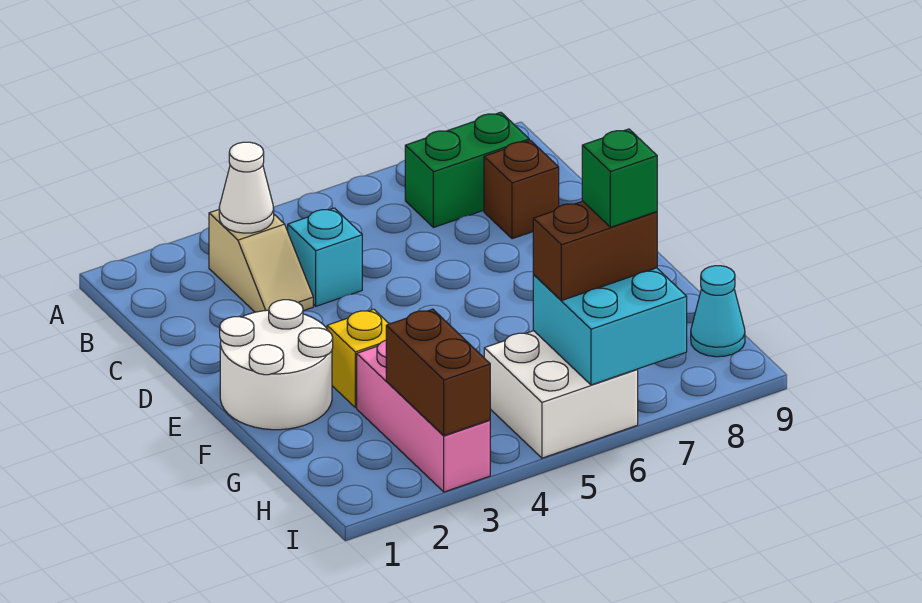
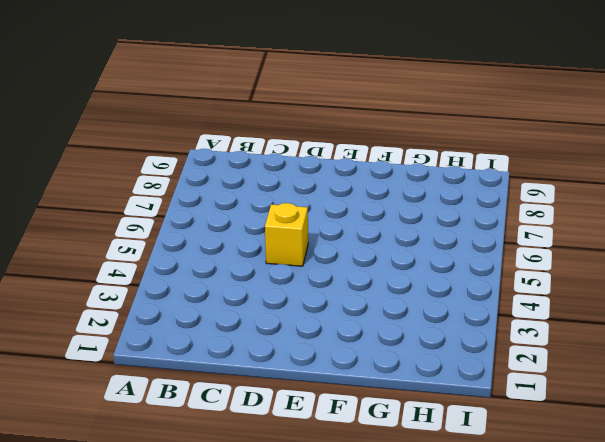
yellow brick D5 level 1 -> yellow brick F3 level 1
none -> tan slope B3:C3 level 1 top B
none -> green brick B7:B8 level 1
none -> cyan brick C4 level 1

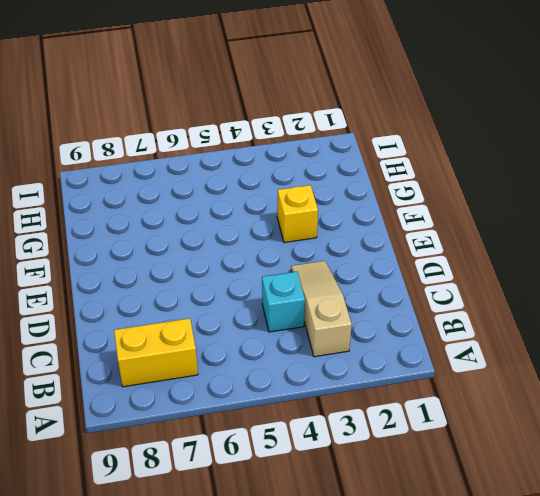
tan slope B3:D3 level 1 top B -> tan slope B3:C3 level 1 top B
yellow brick B7:B8 level 1 -> green brick B7:B8 level 1
none -> brown brick C8 level 1
none -> white round brick E1:F2 level 1
none -> pink brick G3:I3 level 1

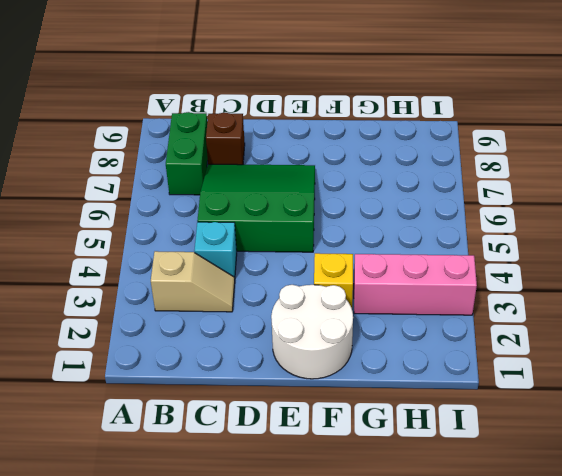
green slope C5:E7 level 1 top 5 -> none
none -> white brick H5:I6 level 1
none -> cyan cone H9 level 1
none -> white cone B3 level 2

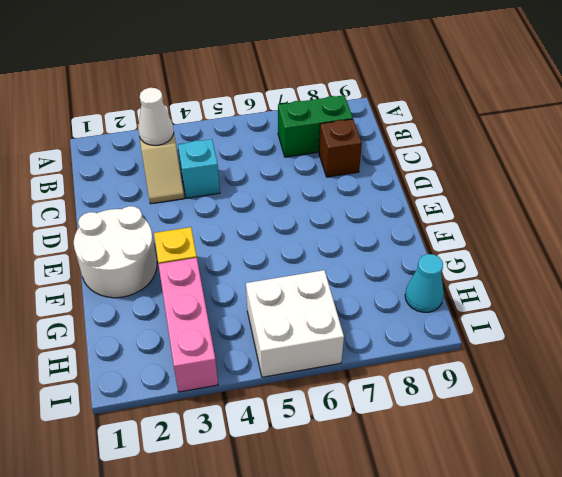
none -> brown brick H3:I3 level 2
none -> cyan brick H6:I7 level 2
none -> brown brick H6:H7 level 3

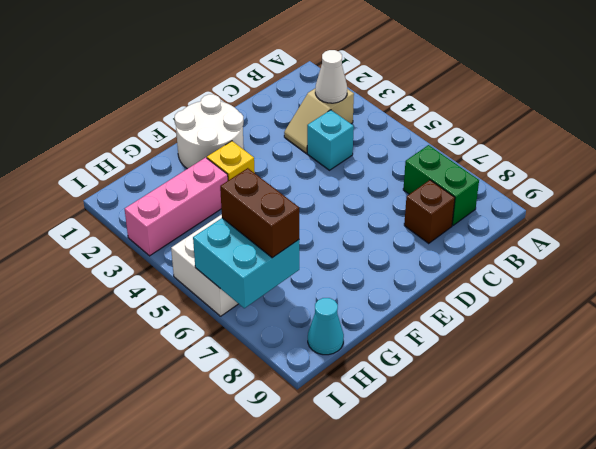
none -> brown brick H3:I3 level 2
none -> green brick H7 level 4

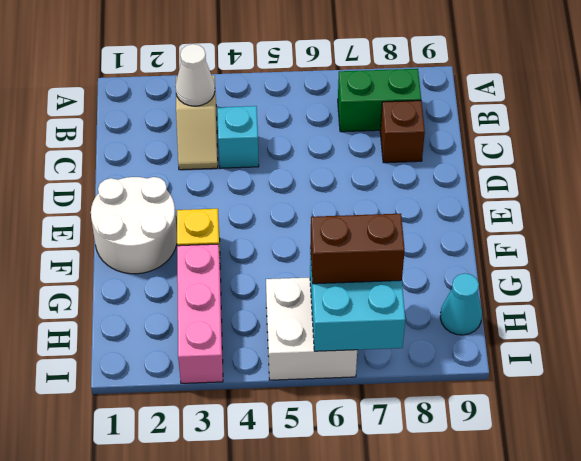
none -> brown brick H3:I3 level 2
none -> green brick H7 level 4

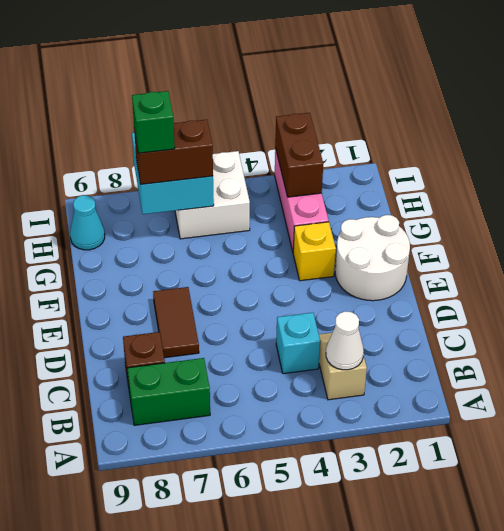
brown tile D7:E7 level 1 -> none

